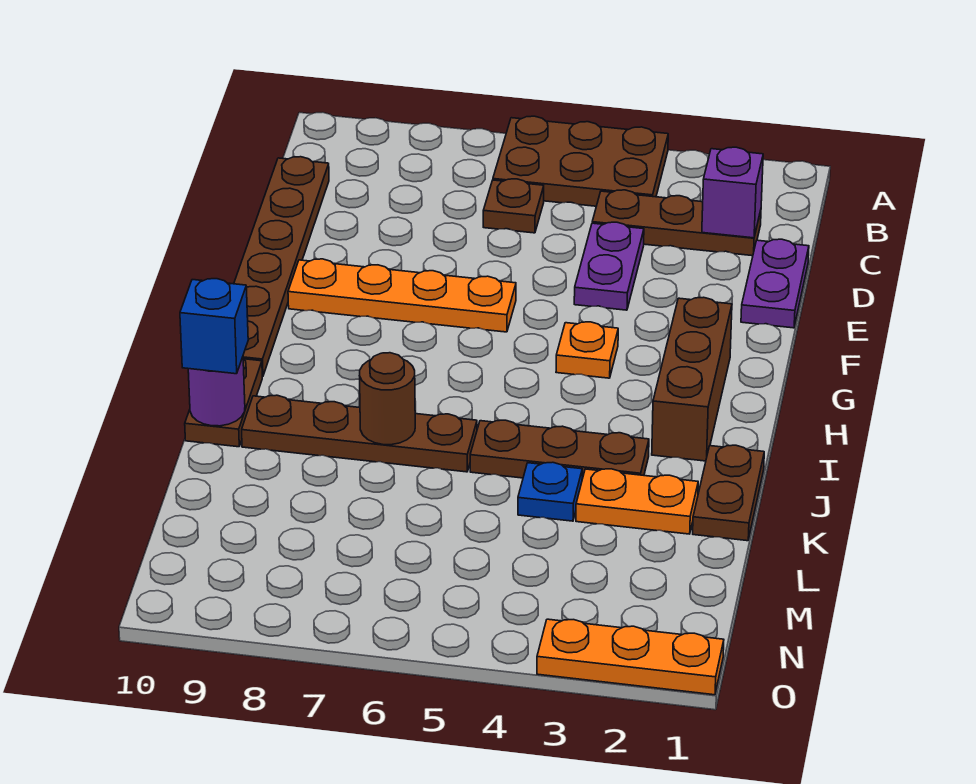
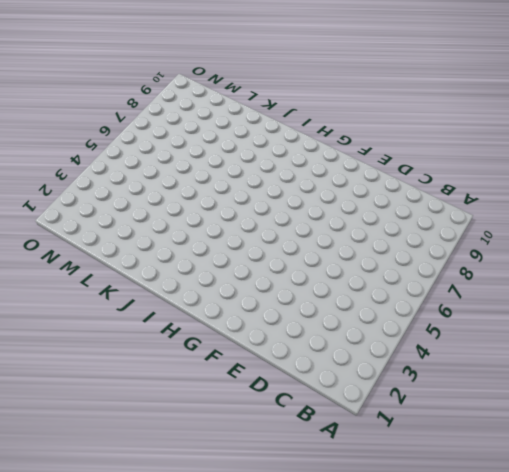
none -> brown plate A4:B6 level 1
none -> brown plate C2:C4 level 1
none -> brown plate C6 level 1

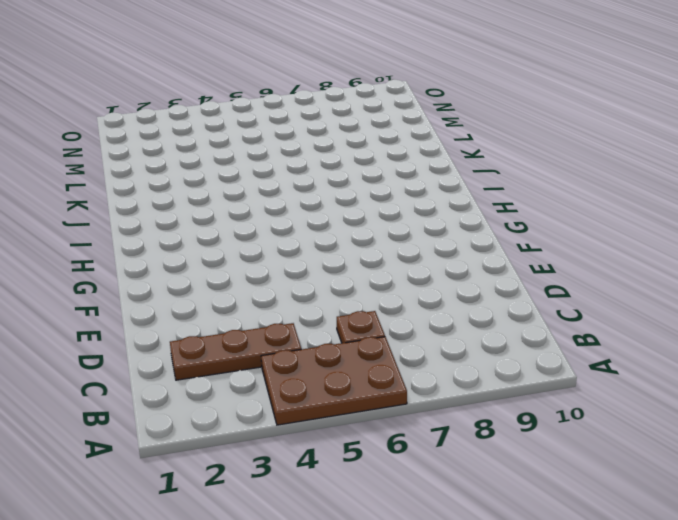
none -> brown plate C10:H10 level 1
none -> purple plate D1:E1 level 1
none -> purple plate D4:E4 level 1

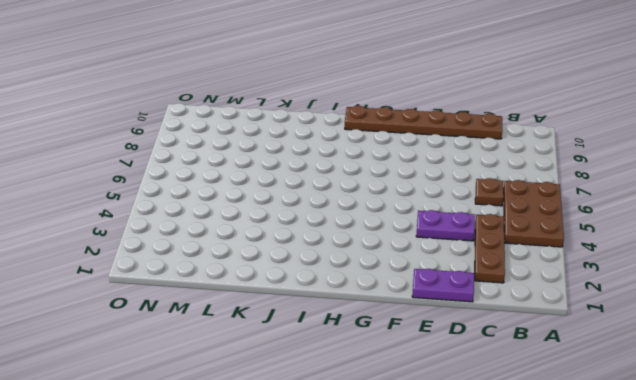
none -> orange plate F6:F9 level 1
none -> brown brick G2:I2 level 1
none -> orange plate G4 level 1

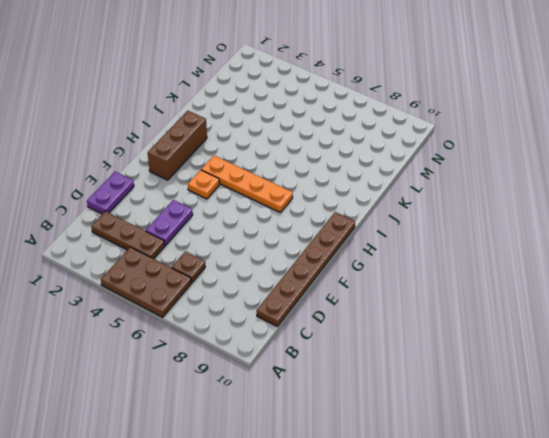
orange plate H4:H7 level 1 -> orange plate F6:F9 level 1
none -> brown plate I10:J10 level 1
none -> brown plate J1:K1 level 1
none -> brown plate J3:J5 level 1

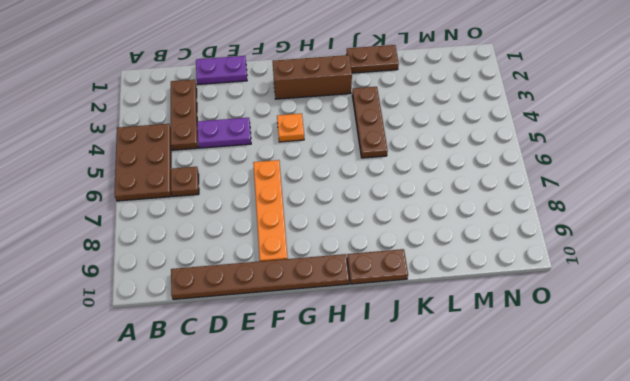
none -> brown plate J6:J9 level 1
none -> orange plate K2:K3 level 1
none -> blue plate K4 level 1

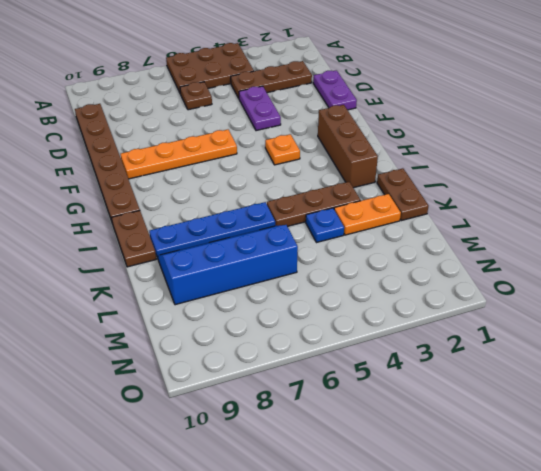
blue plate J6:J9 level 1 -> brown plate J6:J9 level 1
blue slope K6:L9 level 1 top L -> none
none -> orange plate O1:O3 level 1
none -> purple brick C2 level 2
none -> brown round brick J7 level 2

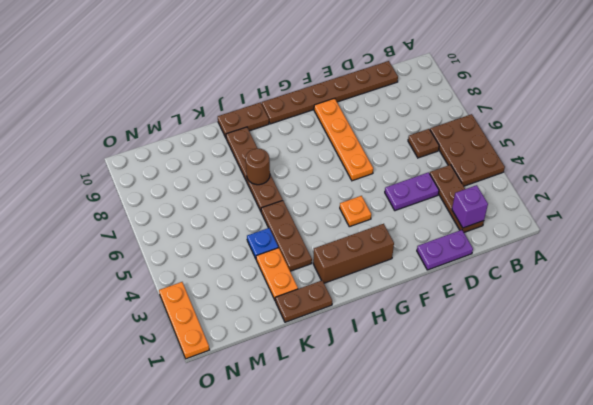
none -> purple round brick J10 level 2
none -> blue brick J10 level 3

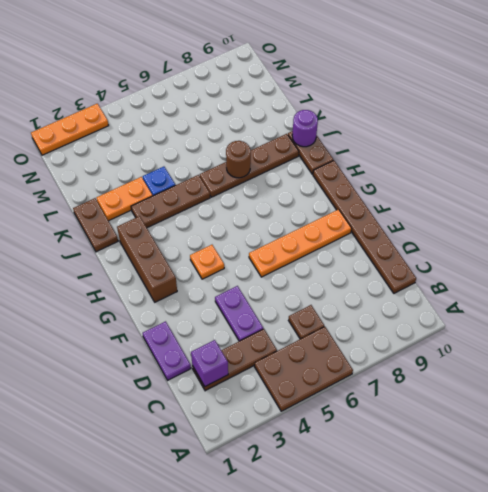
none -> blue brick J10 level 3

